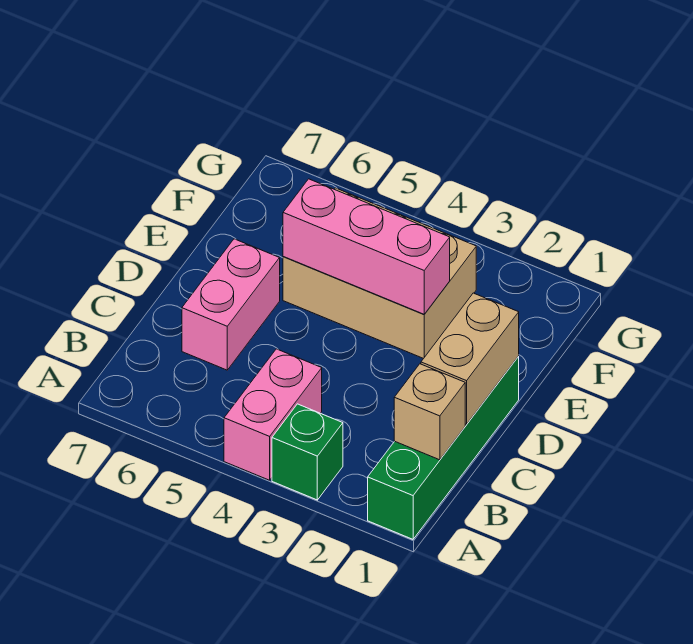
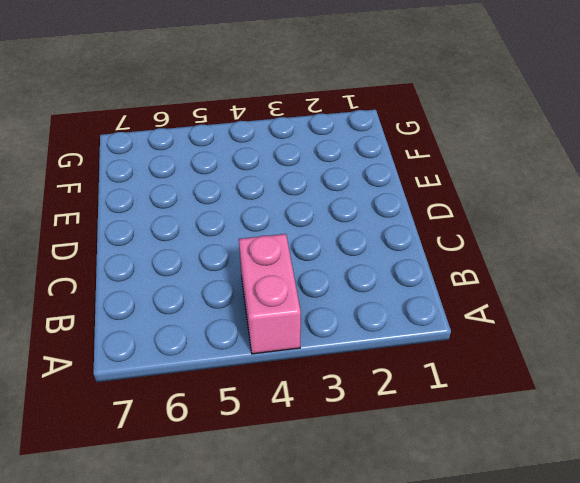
none -> green brick A1:D1 level 1
none -> green brick A3 level 1

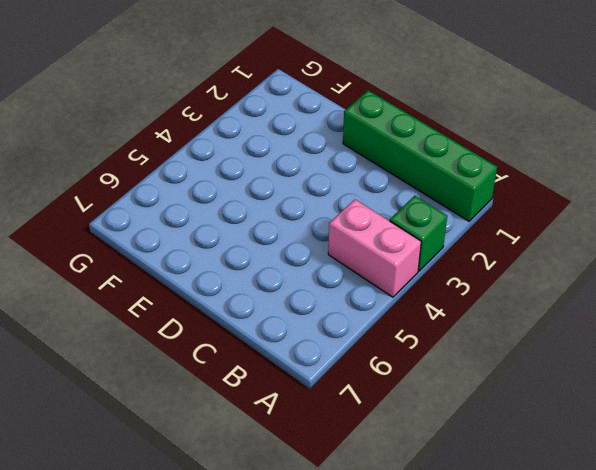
none -> pink brick C6:D6 level 1
none -> tan brick E3:F5 level 1

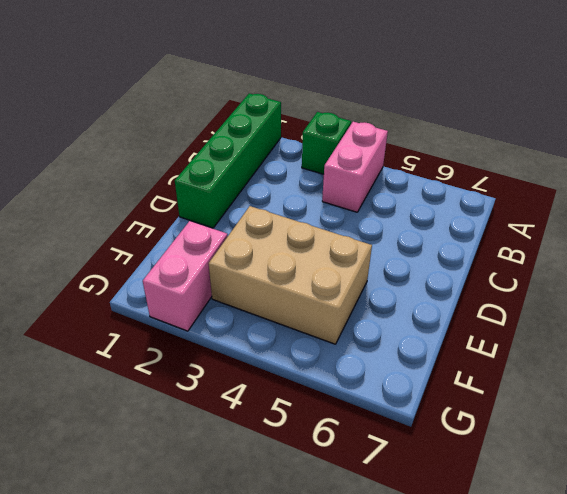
pink brick F2:G2 level 1 -> pink brick C6:D6 level 1
none -> tan brick B1 level 2
none -> tan brick C1:D1 level 2

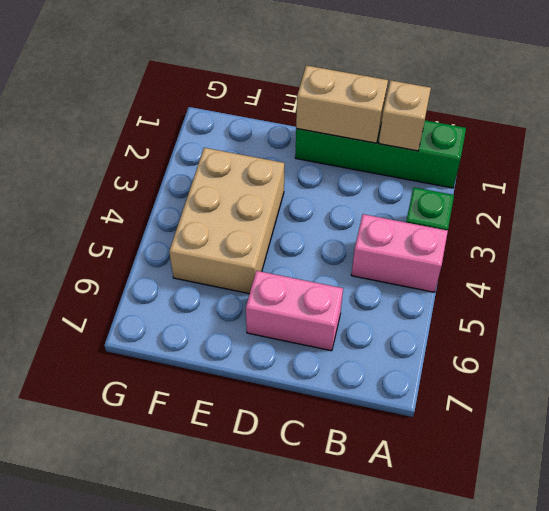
none -> pink brick E3:E5 level 2

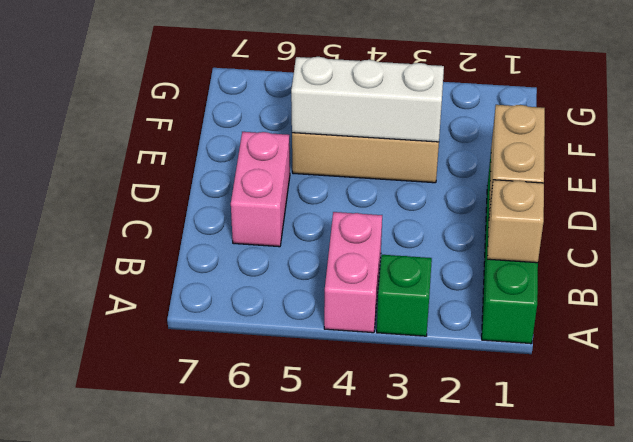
white brick E3:E5 level 2 -> pink brick E3:E5 level 2

